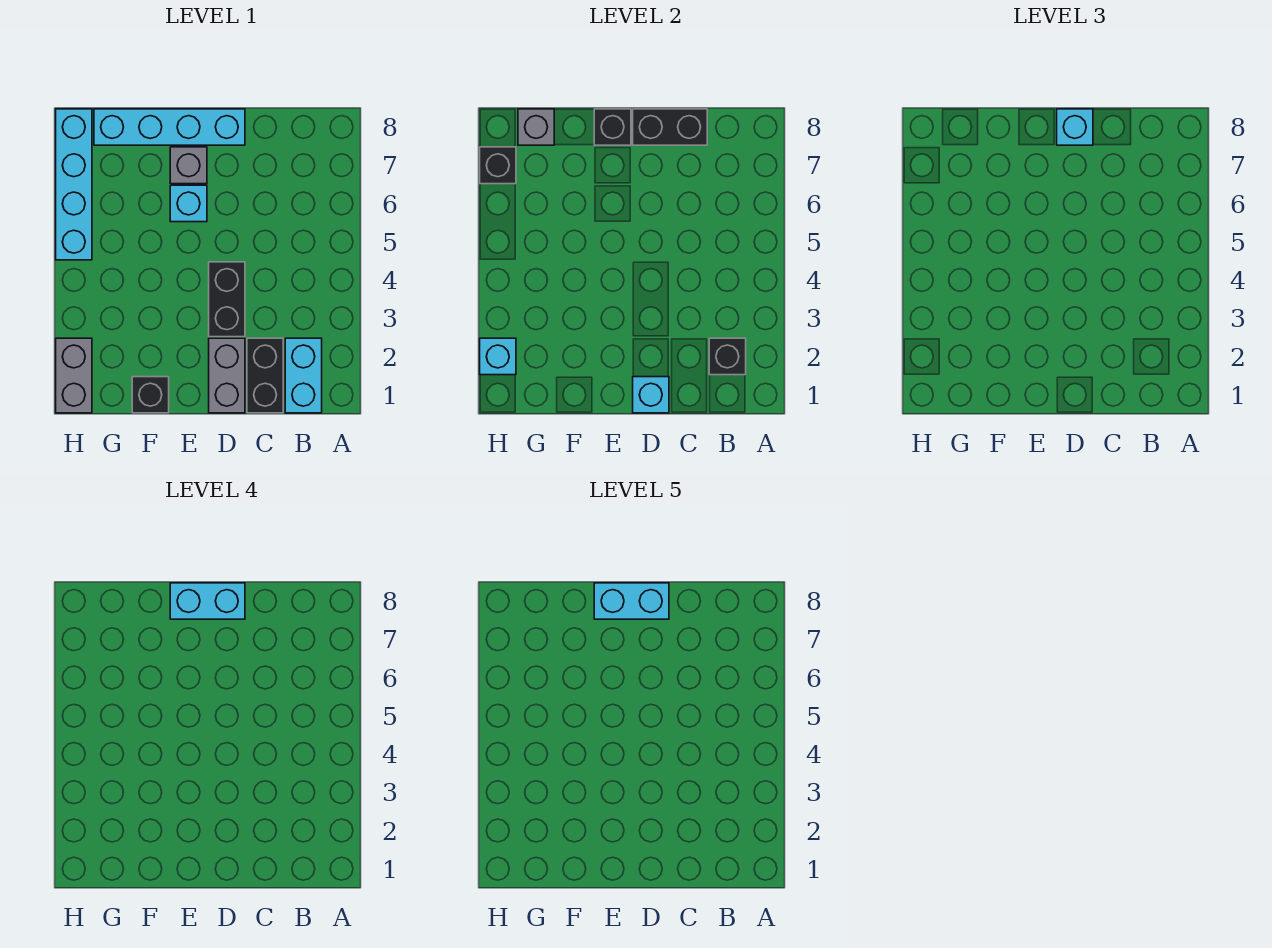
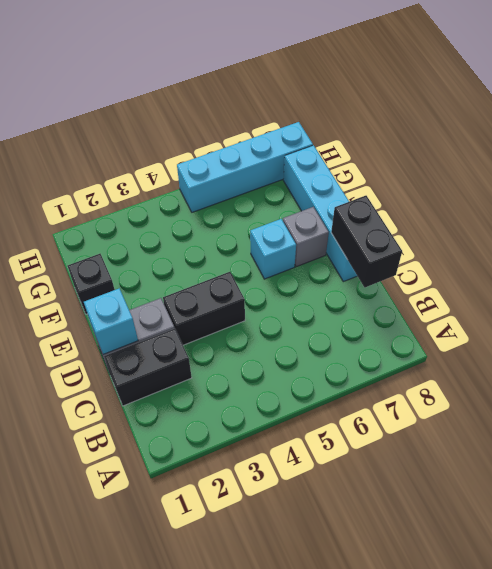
none -> cyan brick B1:B2 level 1
none -> grey brick H1:H2 level 1
none -> black brick B2 level 2

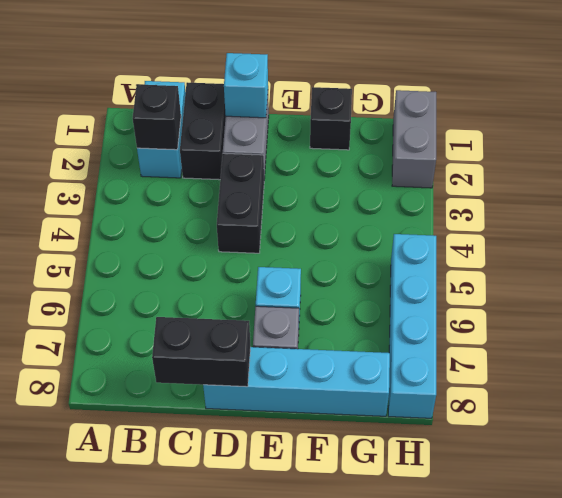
none -> black brick E8 level 2
none -> grey brick G8 level 2
none -> cyan brick H2 level 2

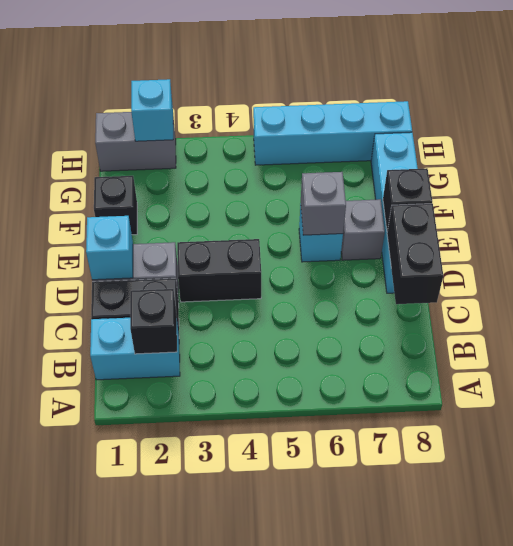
grey brick E6 level 2 -> grey brick G8 level 2
none -> black brick H7 level 2
none -> cyan brick D8 level 3
none -> cyan brick D8:E8 level 4

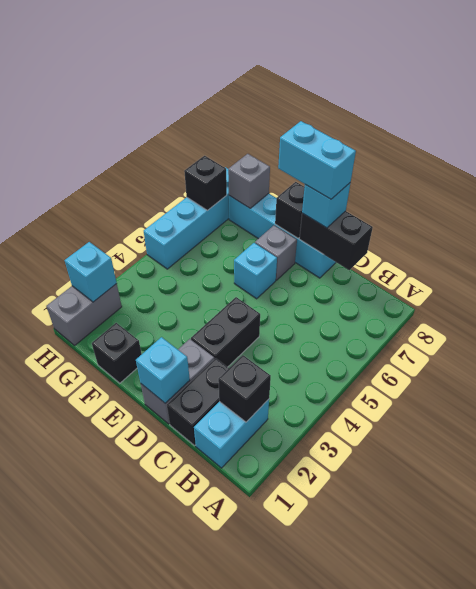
none -> cyan brick D8:E8 level 5

